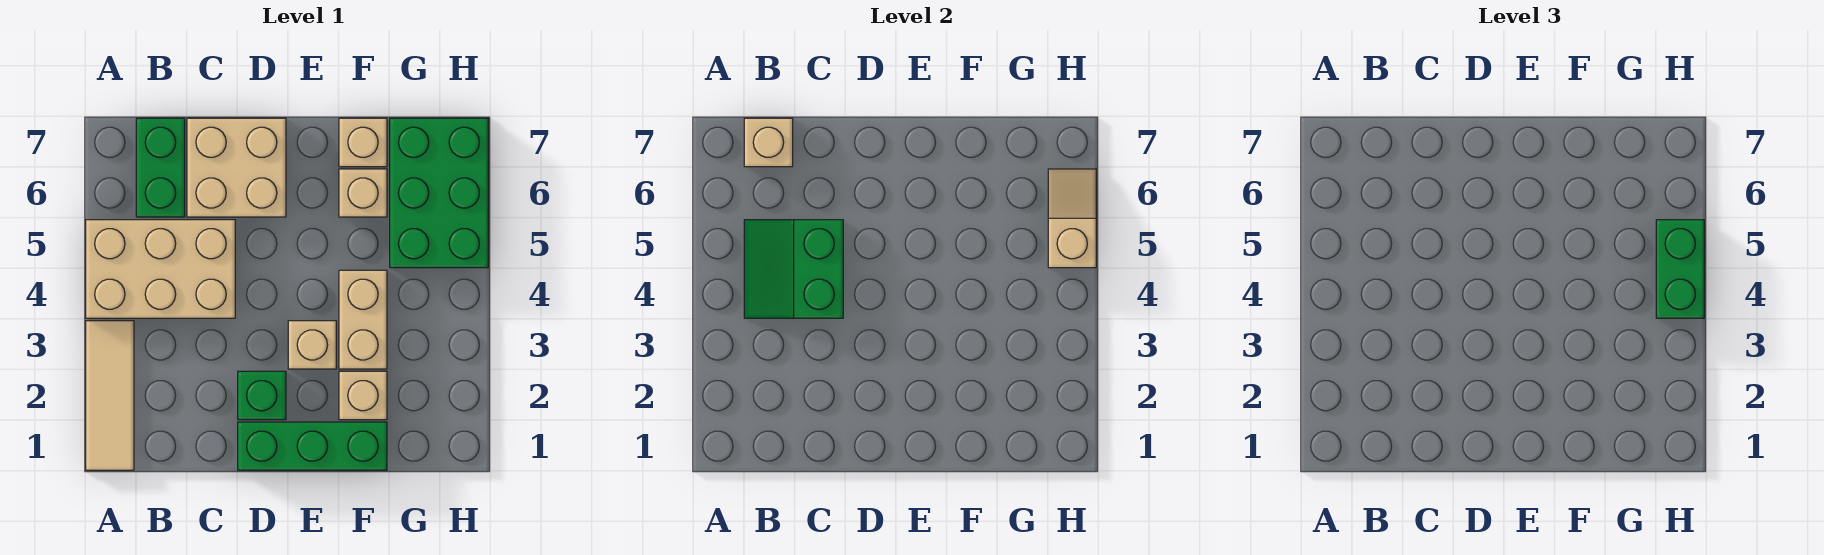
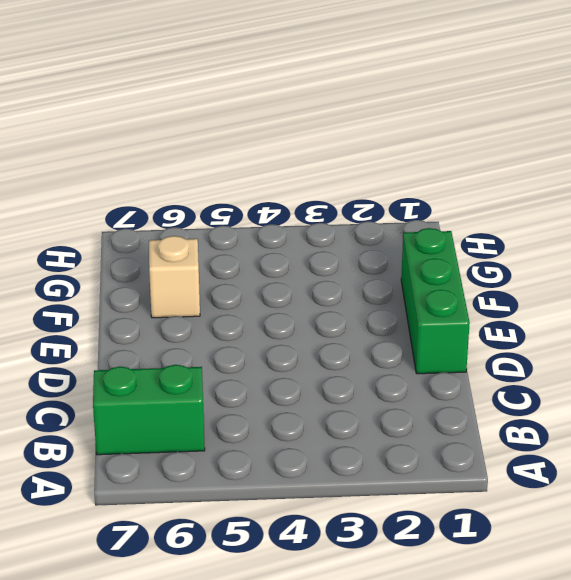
none -> tan tile A1:A3 level 1
none -> tan brick A4:C5 level 1
none -> tan brick C6:D7 level 1

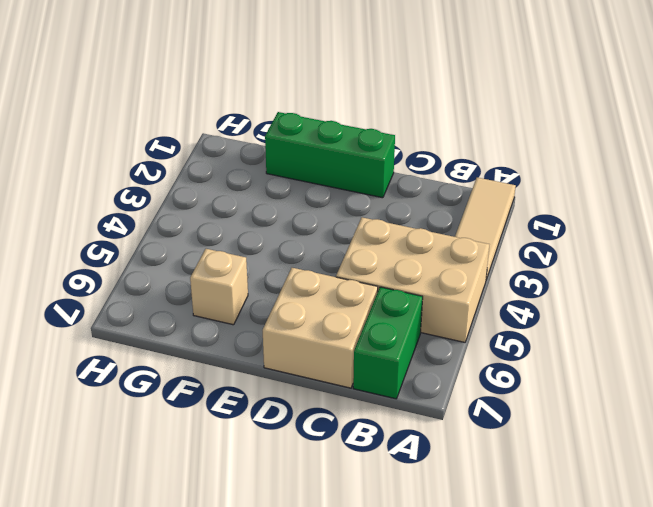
none -> green brick D2 level 1
none -> tan brick E3 level 1
none -> tan brick F2 level 1

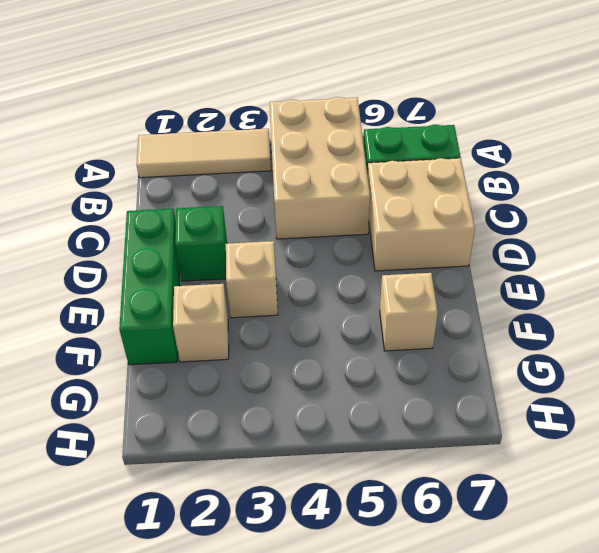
none -> tan brick F3:F4 level 1
none -> tan brick F7 level 1
none -> green brick G5:H7 level 1

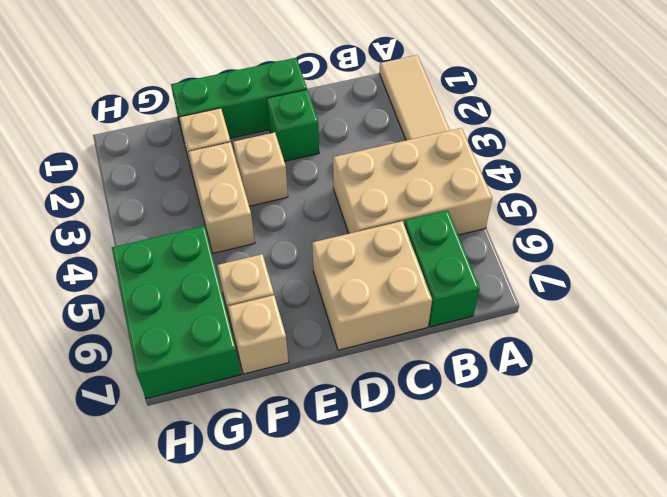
none -> green slope B4:C5 level 2 top C
none -> tan brick B7 level 2
none -> tan slope H5:H6 level 2 top 5

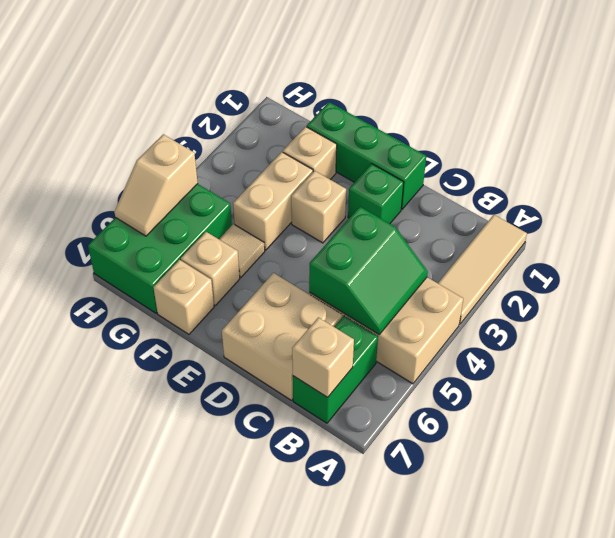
tan tile F5 level 1 -> none
none -> green brick H4:H5 level 3

